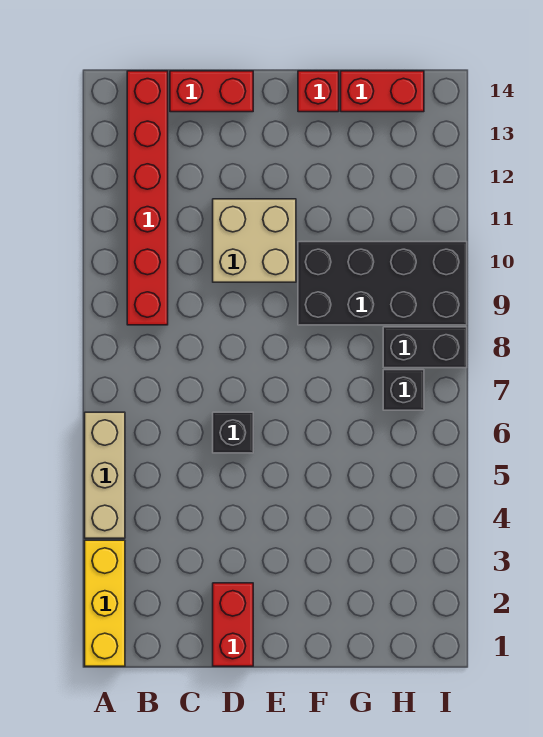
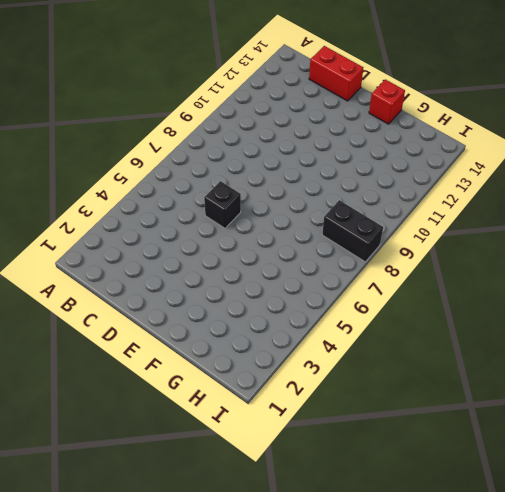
none -> yellow brick A1:A3 level 1
none -> tan brick A4:A6 level 1
none -> red brick B9:B14 level 1

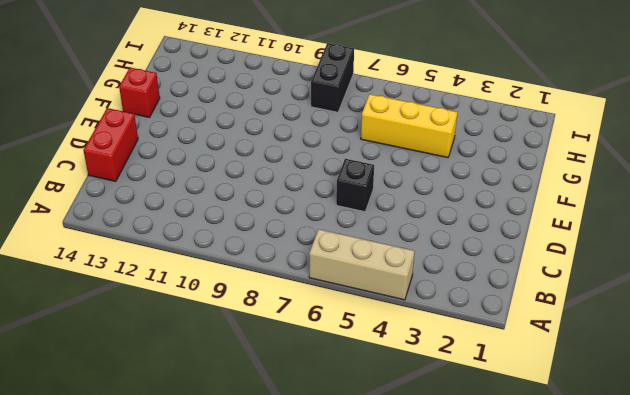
yellow brick G4:G6 level 1 -> yellow brick A1:A3 level 1
none -> red brick B9:B14 level 1
none -> red brick D1:D2 level 1
none -> tan brick D10:E11 level 1

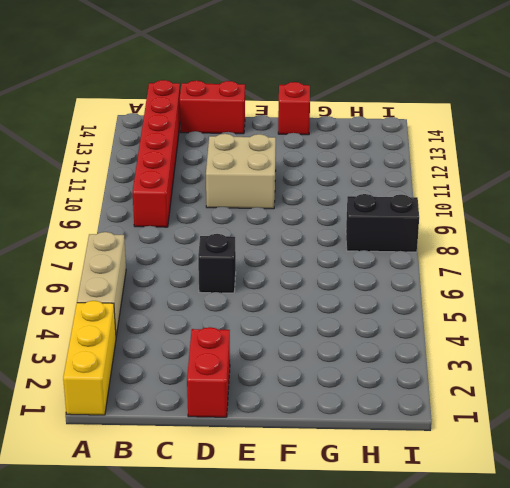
none -> black brick F9:I10 level 1
none -> red brick G14:H14 level 1
none -> black brick H7 level 1

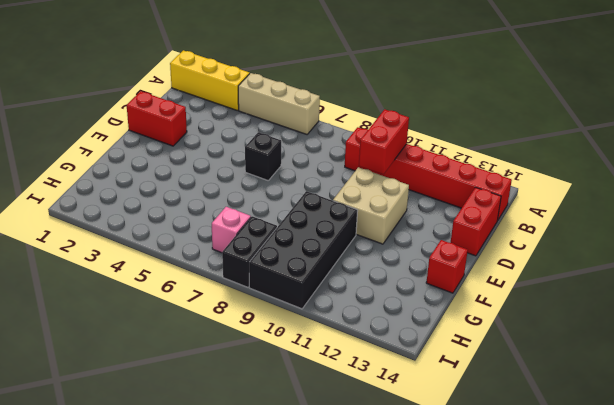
red brick B10:C10 level 2 -> red brick G14:H14 level 1
pink brick H7 level 1 -> black brick H7 level 1

